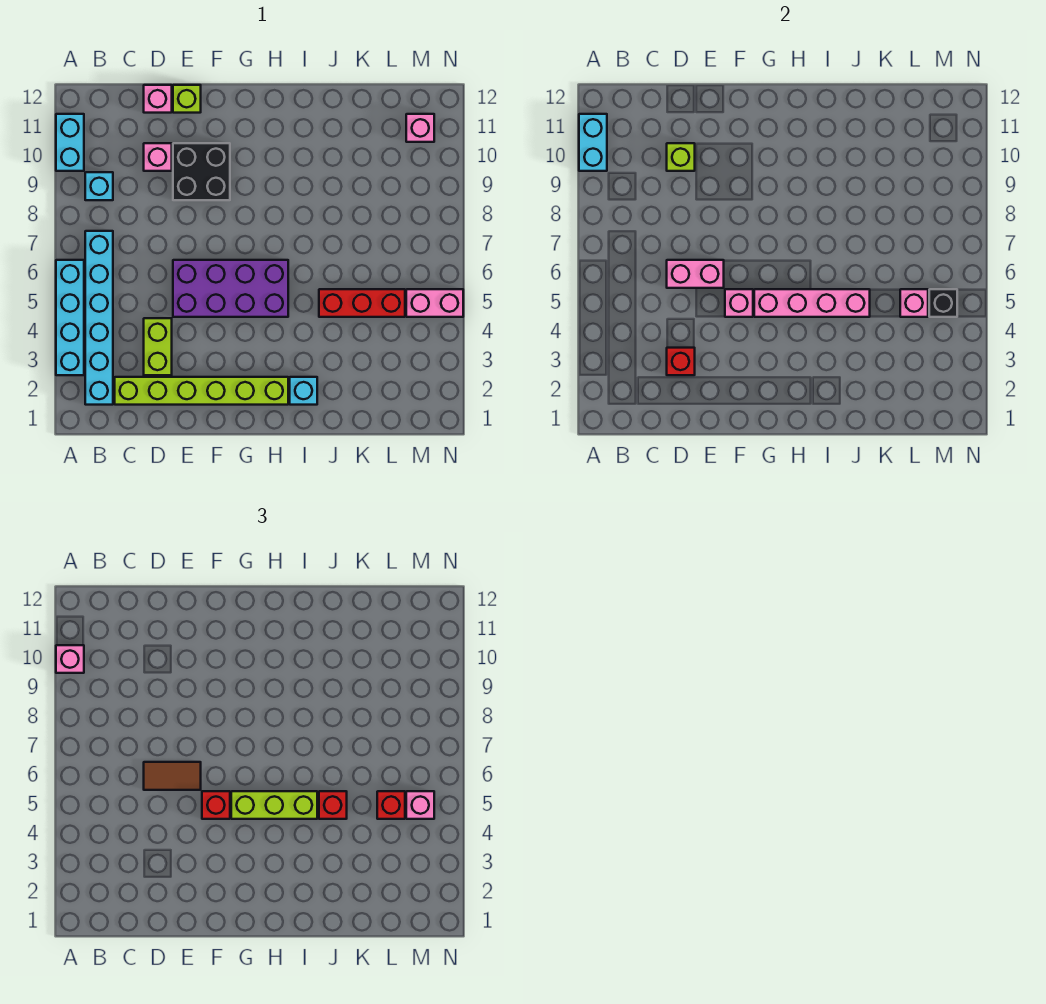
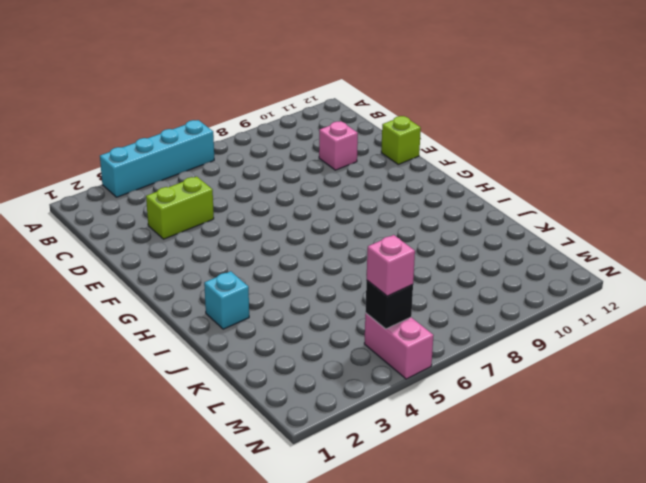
none -> cyan brick A10:A11 level 1
none -> cyan brick B2:B7 level 1
none -> cyan brick B9 level 1
none -> lime brick C2:H2 level 1

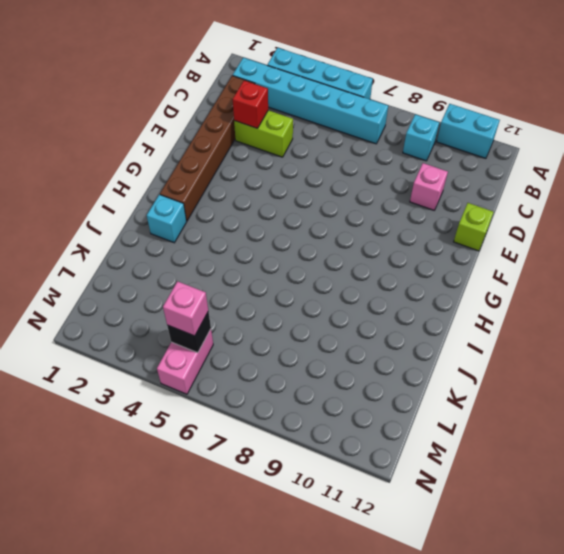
brown brick C2:H2 level 1 -> lime brick C2:H2 level 1
none -> pink brick D12 level 1
none -> purple brick E5:H6 level 1
none -> black brick E9:F10 level 1
none -> red brick J5:L5 level 1

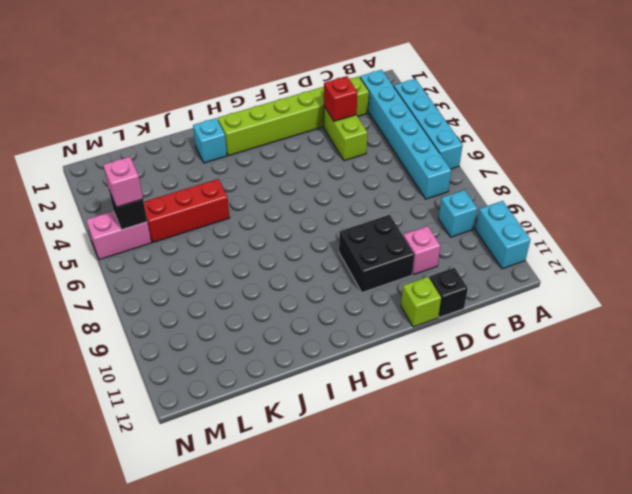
black brick D12 level 1 -> pink brick D12 level 1
none -> purple brick E5:H6 level 1
none -> pink brick M11 level 1
none -> cyan brick A10:A11 level 2
none -> pink brick D6:E6 level 2

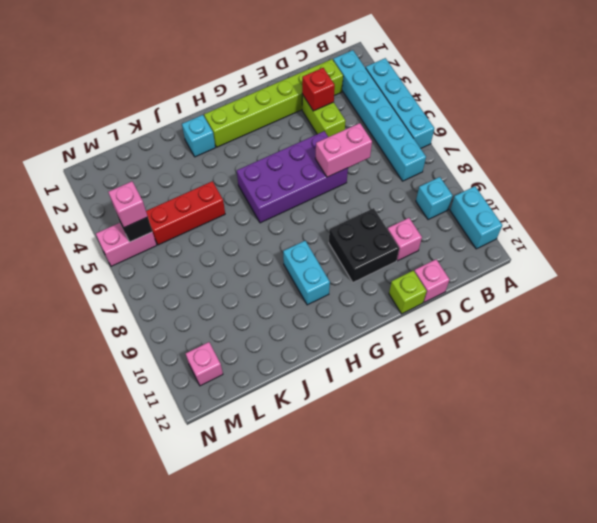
cyan brick H9:H10 level 1 -> cyan brick A10:A11 level 2
none -> lime brick D10 level 2
none -> pink brick F5 level 2
none -> pink brick G5:J5 level 2
none -> pink brick L5 level 2

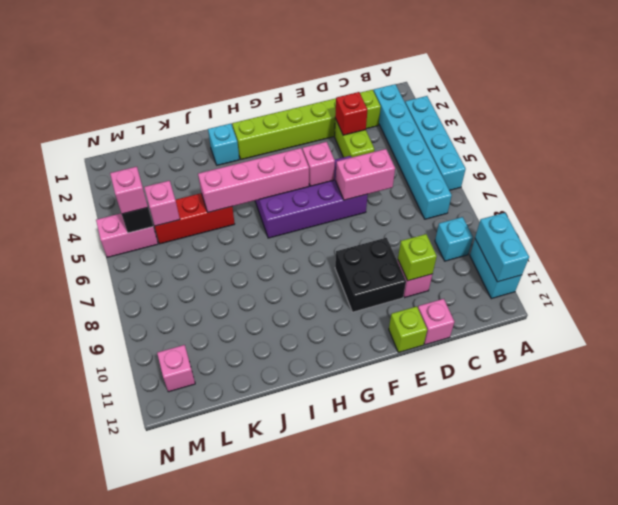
none -> pink brick A10 level 3
none -> brown tile D6:E6 level 3
none -> red brick F5 level 3
none -> lime brick G5:I5 level 3

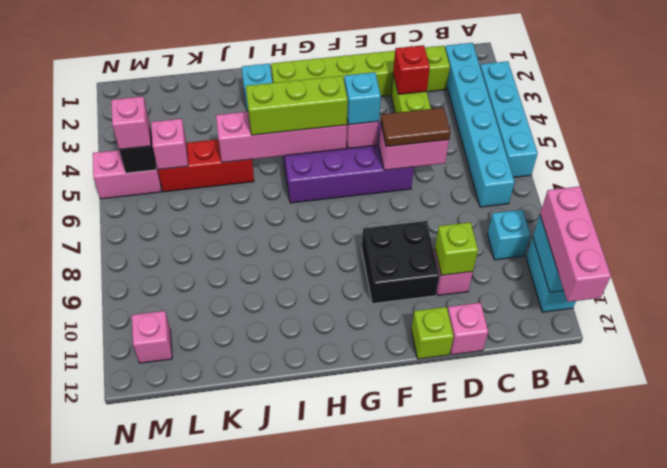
pink brick A10:A12 level 3 -> pink brick A10 level 3
cyan brick F5 level 3 -> red brick F5 level 3
none -> red brick J5 level 3
none -> red brick L5 level 3

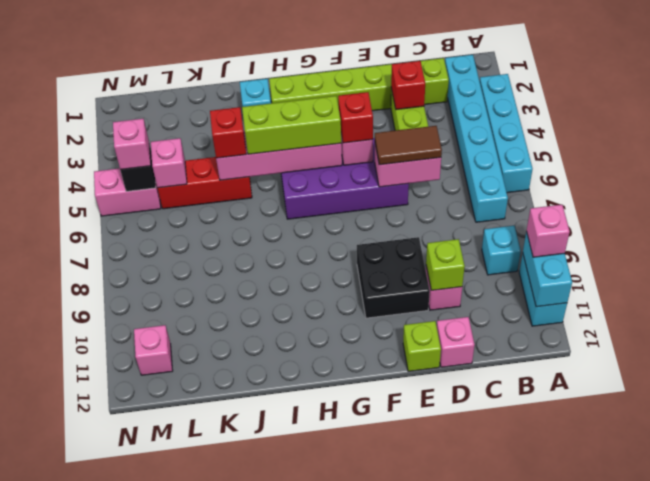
none -> red brick L5 level 3

